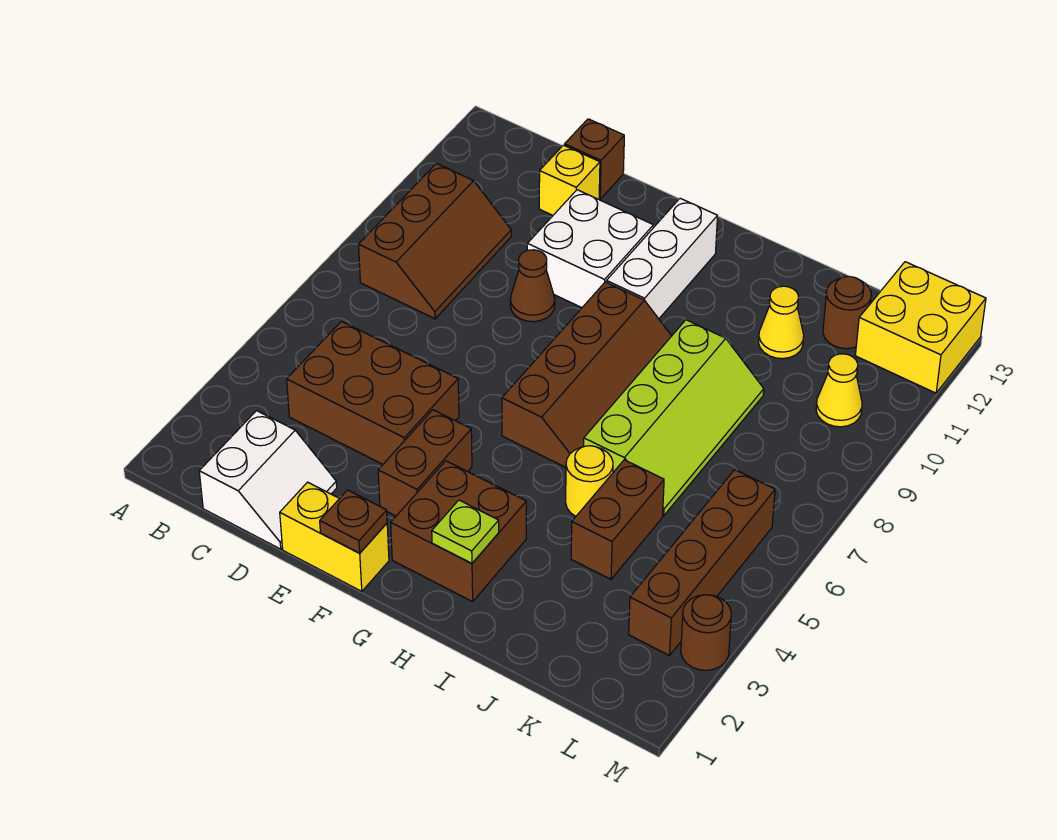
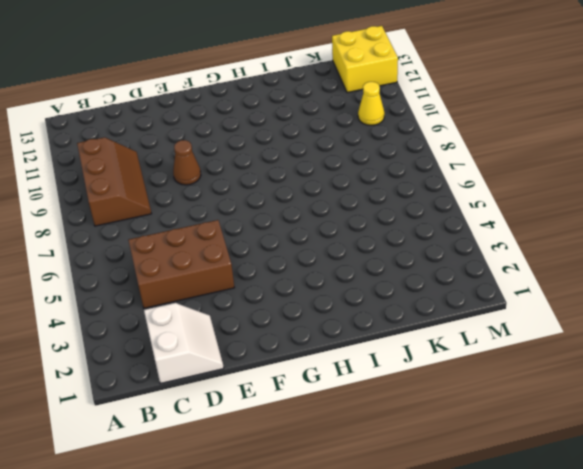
none -> yellow brick D12 level 1
none -> brown brick D13 level 1
none -> yellow brick E1:F1 level 1

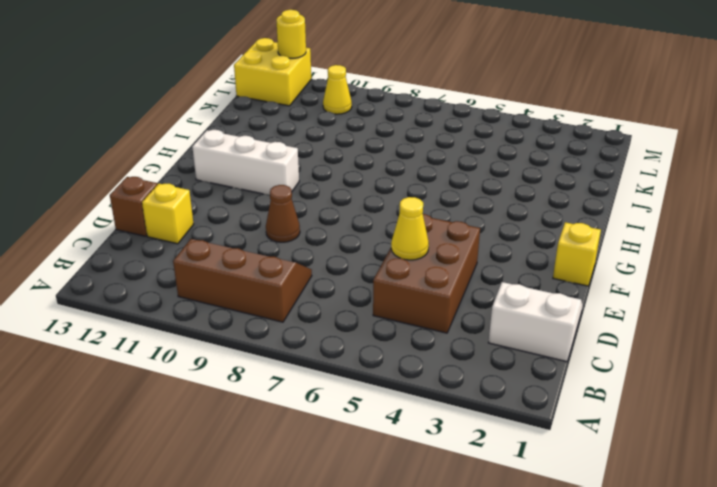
yellow cone D5 level 2 -> yellow cone J11 level 1
yellow brick F1 level 1 -> yellow brick E1:F1 level 1
yellow round brick M12 level 2 -> yellow round brick I5 level 1
none -> white brick E10:F11 level 1
none -> brown brick F3:F4 level 1
none -> brown brick G2:H3 level 1

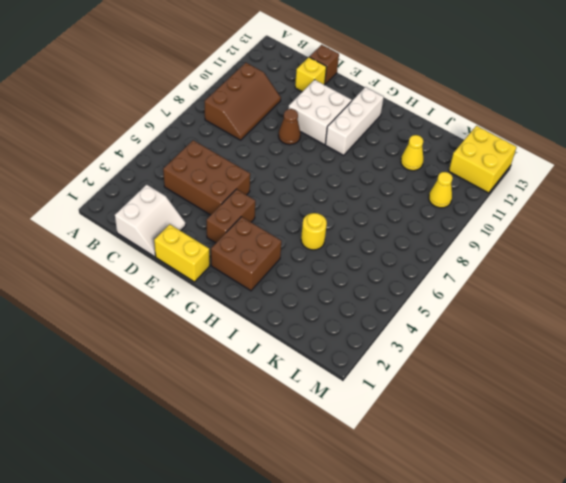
none -> brown slope G6:H9 level 1 top G
none -> lime slope I6:J9 level 1 top I
none -> brown brick J4:J5 level 1

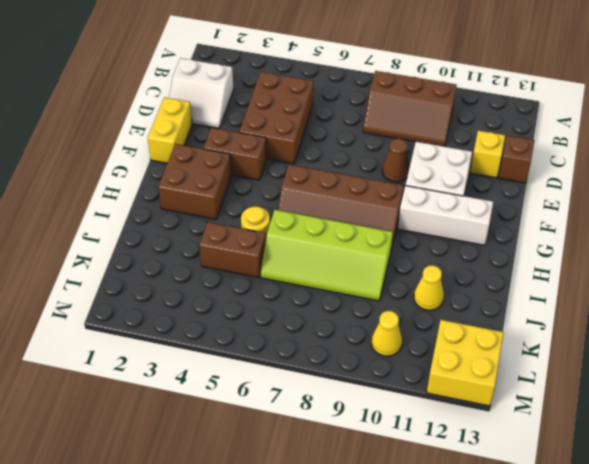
none -> brown round brick K12 level 1
none -> brown brick L3:L6 level 1
none -> brown round brick M3 level 1

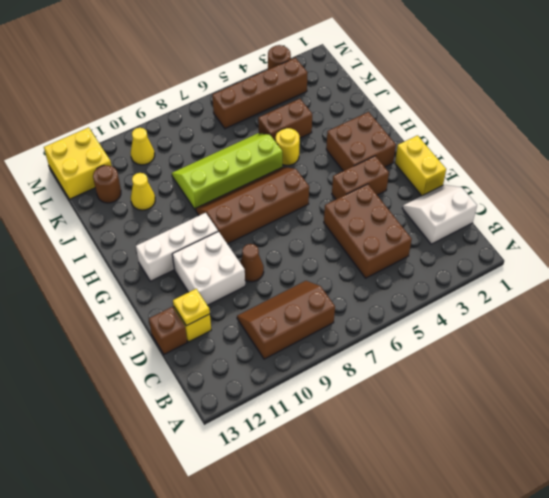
yellow plate D12 level 2 -> none
none -> brown plate F1 level 2
none -> lime plate H2 level 2

